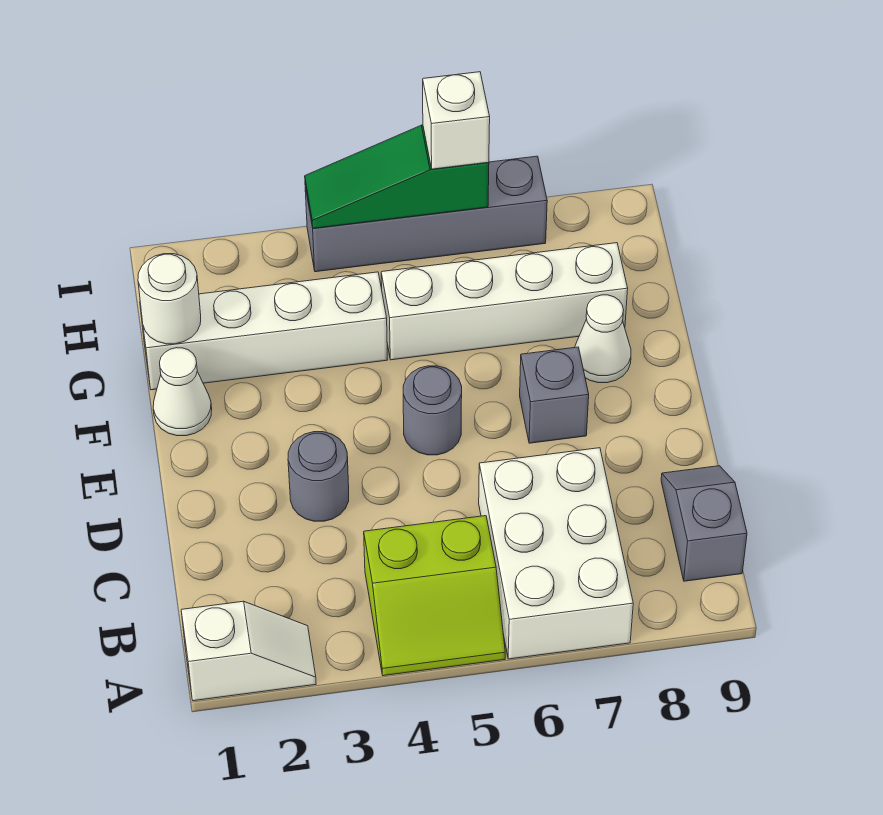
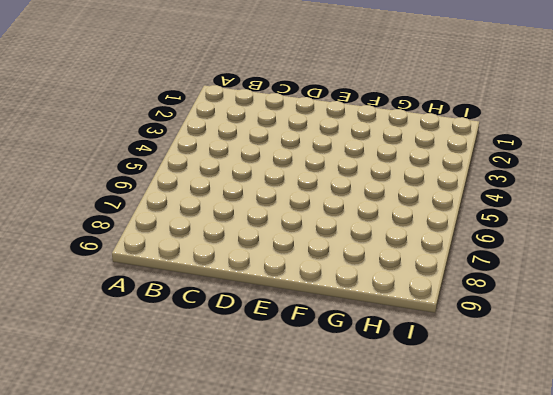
none -> white slope A1:A2 level 1 top 1
none -> lime slope A4:B5 level 1 top B
none -> white brick A6:C7 level 1

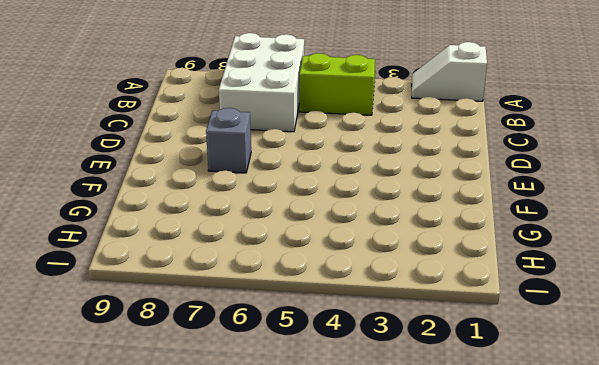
none -> grey slope B9:C9 level 1 top B
none -> grey round brick D3 level 1
none -> grey round brick E5 level 1

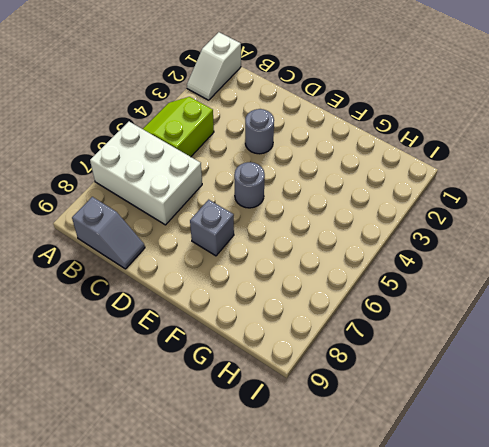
none -> white cone F1 level 1
none -> white cone F8 level 1
none -> white brick G1:G4 level 1

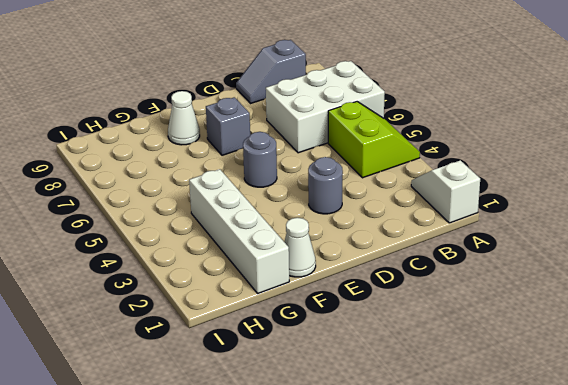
none -> white brick G5:G8 level 1
none -> grey brick I4:I7 level 1
none -> white round brick G1 level 2

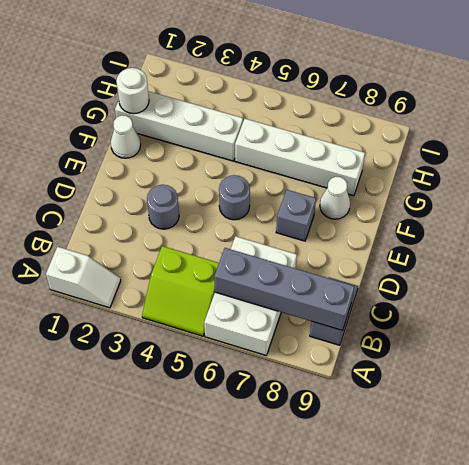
grey brick B6:B9 level 2 -> grey brick I4:I7 level 1
none -> green slope I4:I6 level 2 top 6
none -> white brick I6 level 3

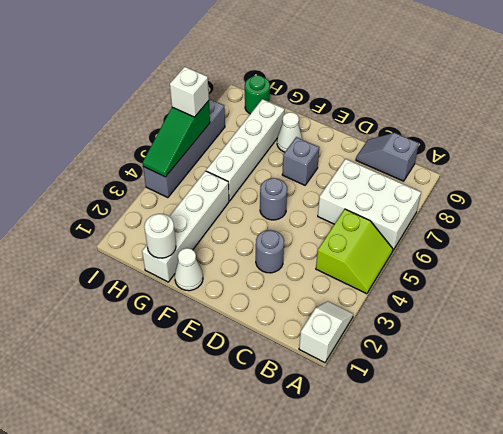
green round brick H9 level 1 -> none

